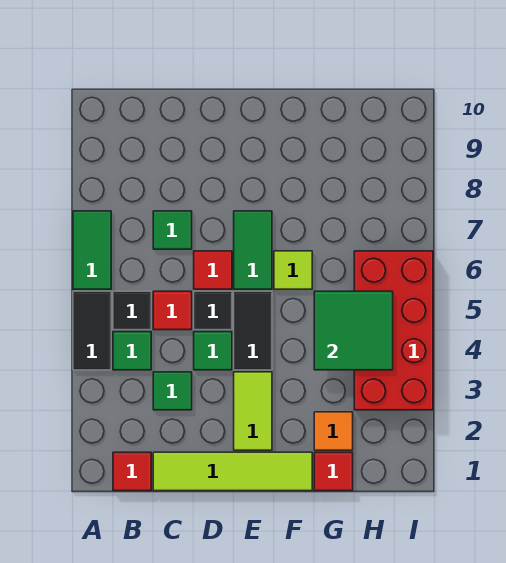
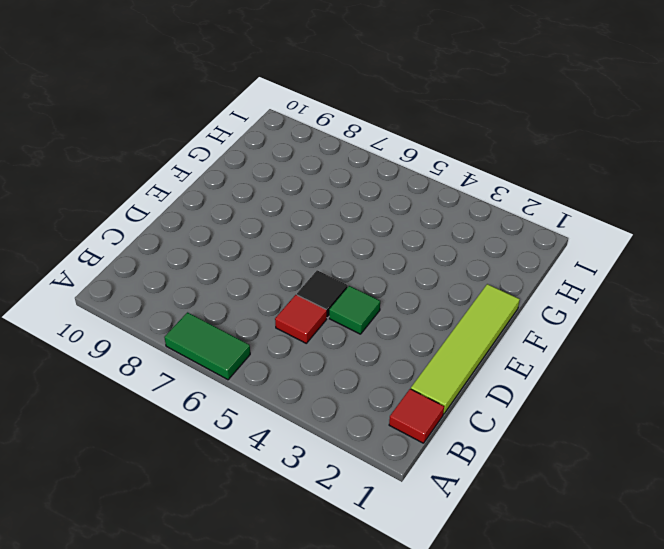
none -> black tile A4:A5 level 1
none -> green tile B4 level 1
none -> black tile B5 level 1

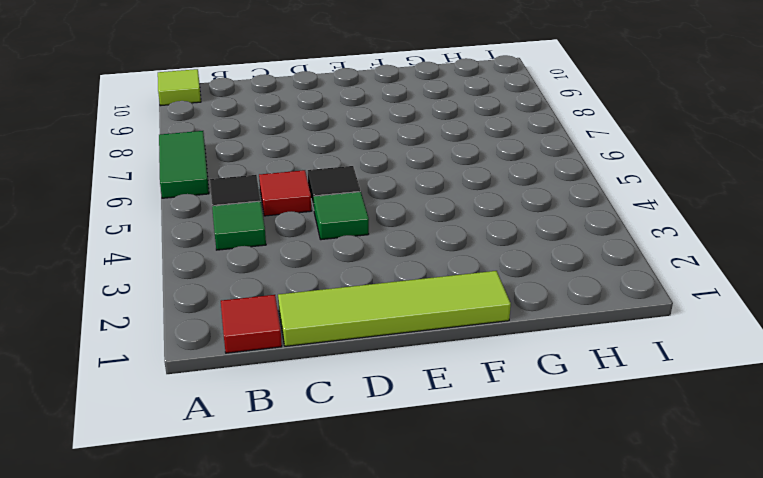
lime tile A10 level 1 -> lime tile F6 level 1
none -> black tile A4:A5 level 1
none -> green tile C3 level 1
none -> green tile C7 level 1

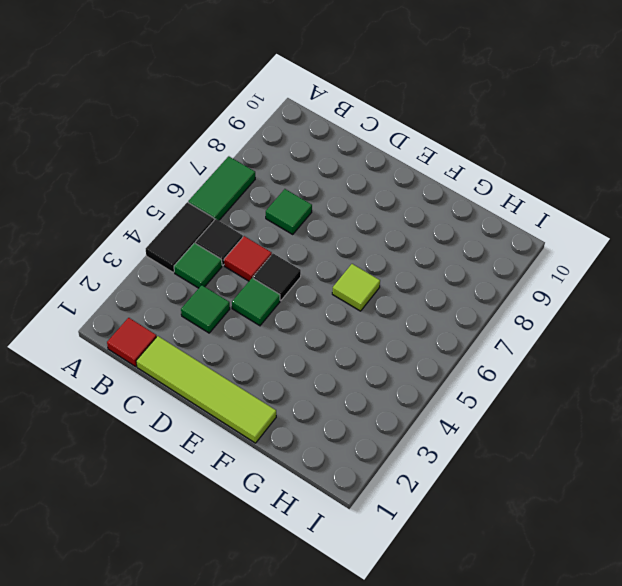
none -> red tile D6 level 1
none -> lime tile E2:E3 level 1
none -> black tile E4:E5 level 1

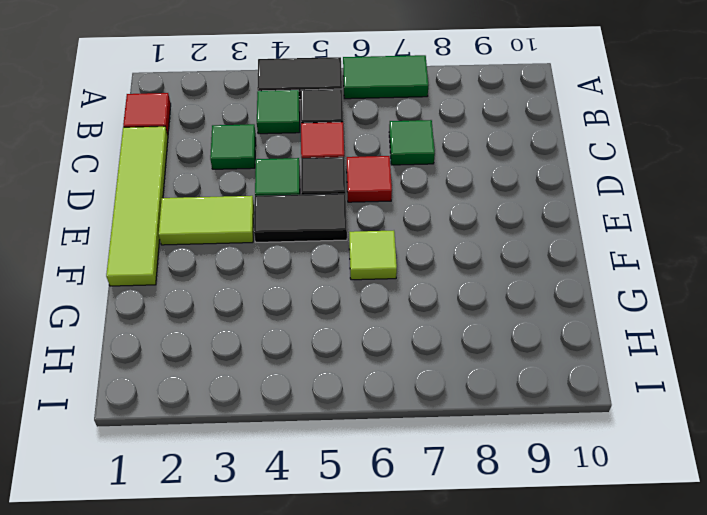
none -> green tile E6:E7 level 1
none -> red tile G1 level 1
none -> orange tile G2 level 1

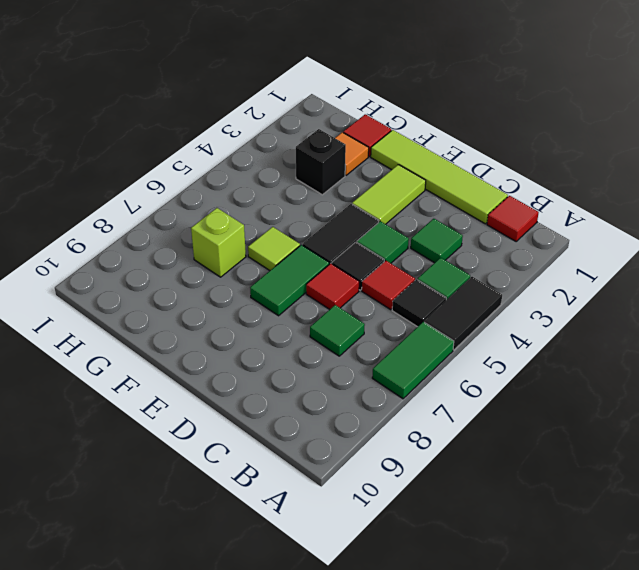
black brick G3 level 1 -> none
lime brick G7 level 1 -> none
none -> red brick H3:I6 level 1
none -> green tile G4:H5 level 2

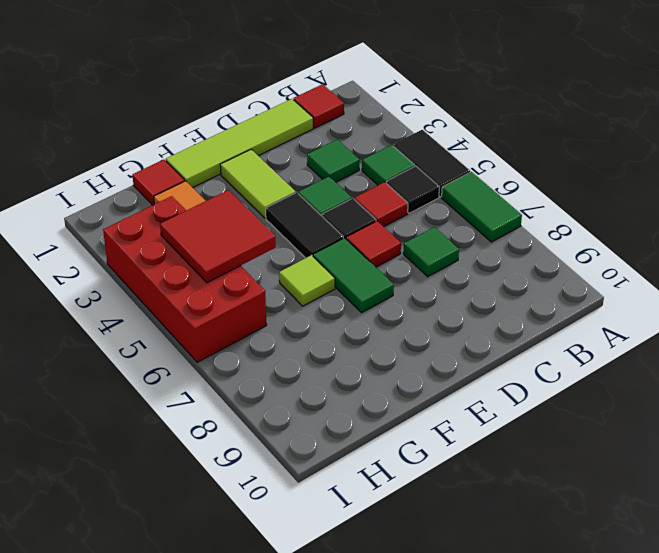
red tile G4:H5 level 2 -> green tile G4:H5 level 2

